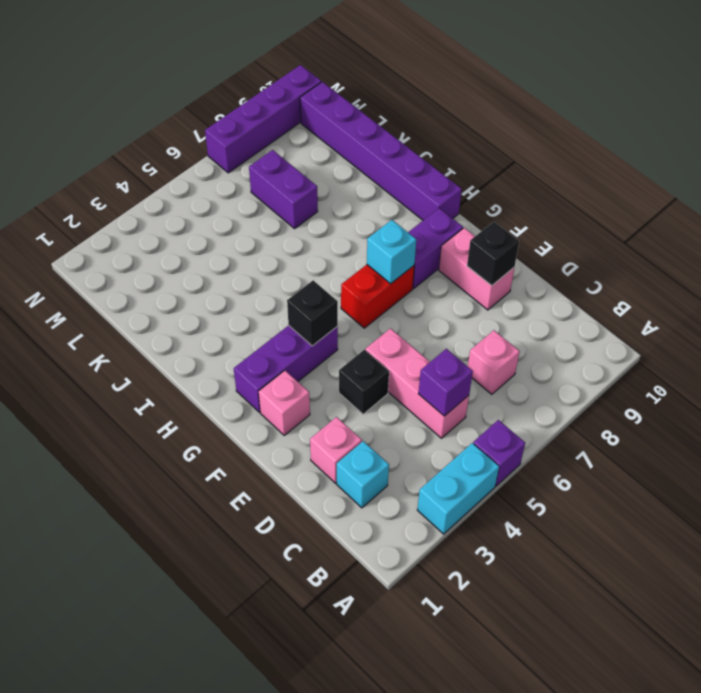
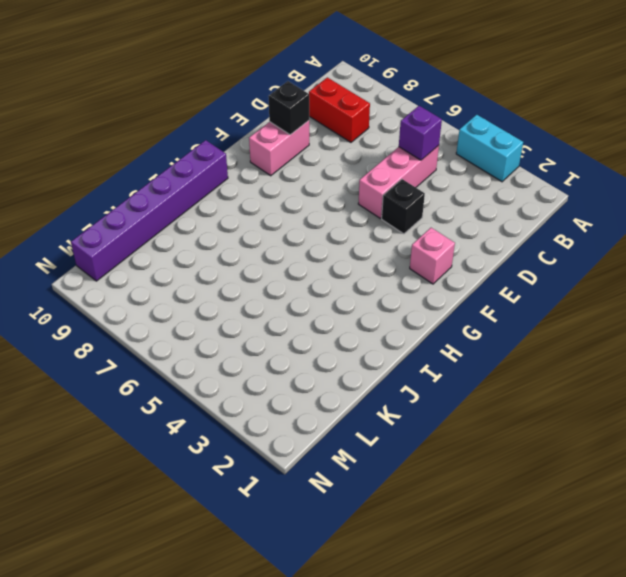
red brick C8:C9 level 1 -> red brick G6:G7 level 1
none -> purple brick A5 level 1
none -> cyan brick C2 level 1
none -> pink brick C7 level 1

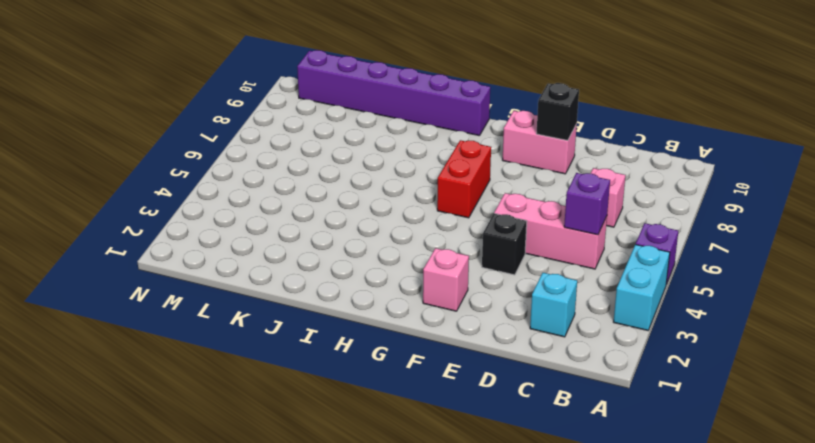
none -> pink brick D2 level 1
none -> purple brick G2:G4 level 1
none -> purple brick G8:G9 level 1

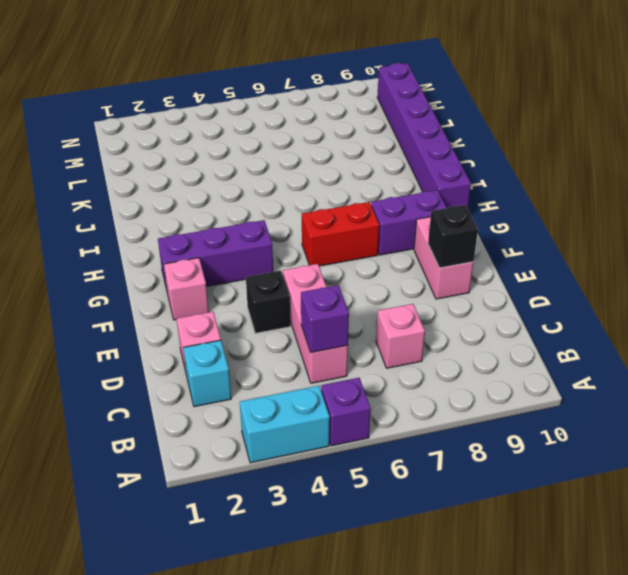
none -> purple brick K7:L7 level 1
none -> purple brick N7:N10 level 1
none -> black brick G4 level 2

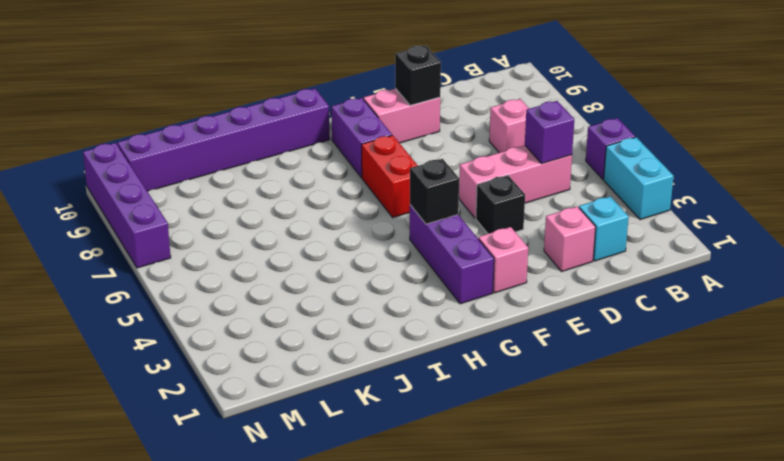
none -> purple brick K7:L7 level 1
none -> cyan brick G7 level 2

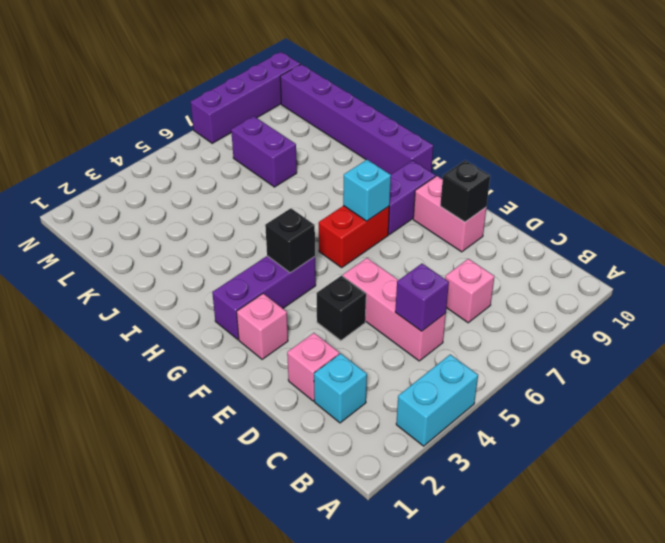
none -> purple brick A5 level 1

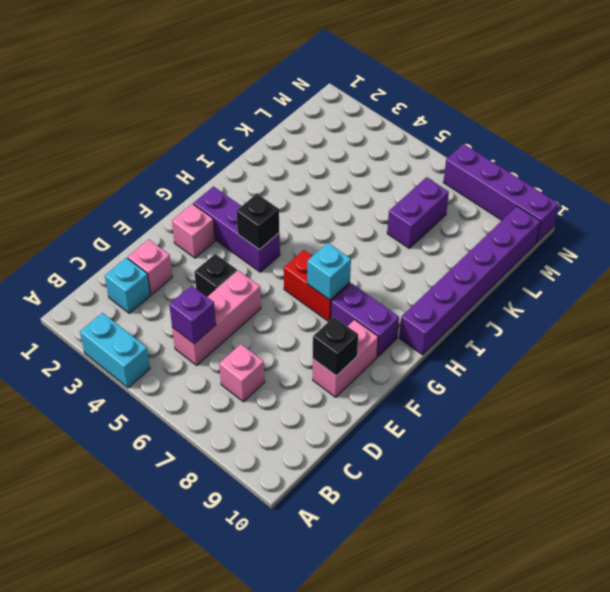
none -> purple brick A5 level 1

